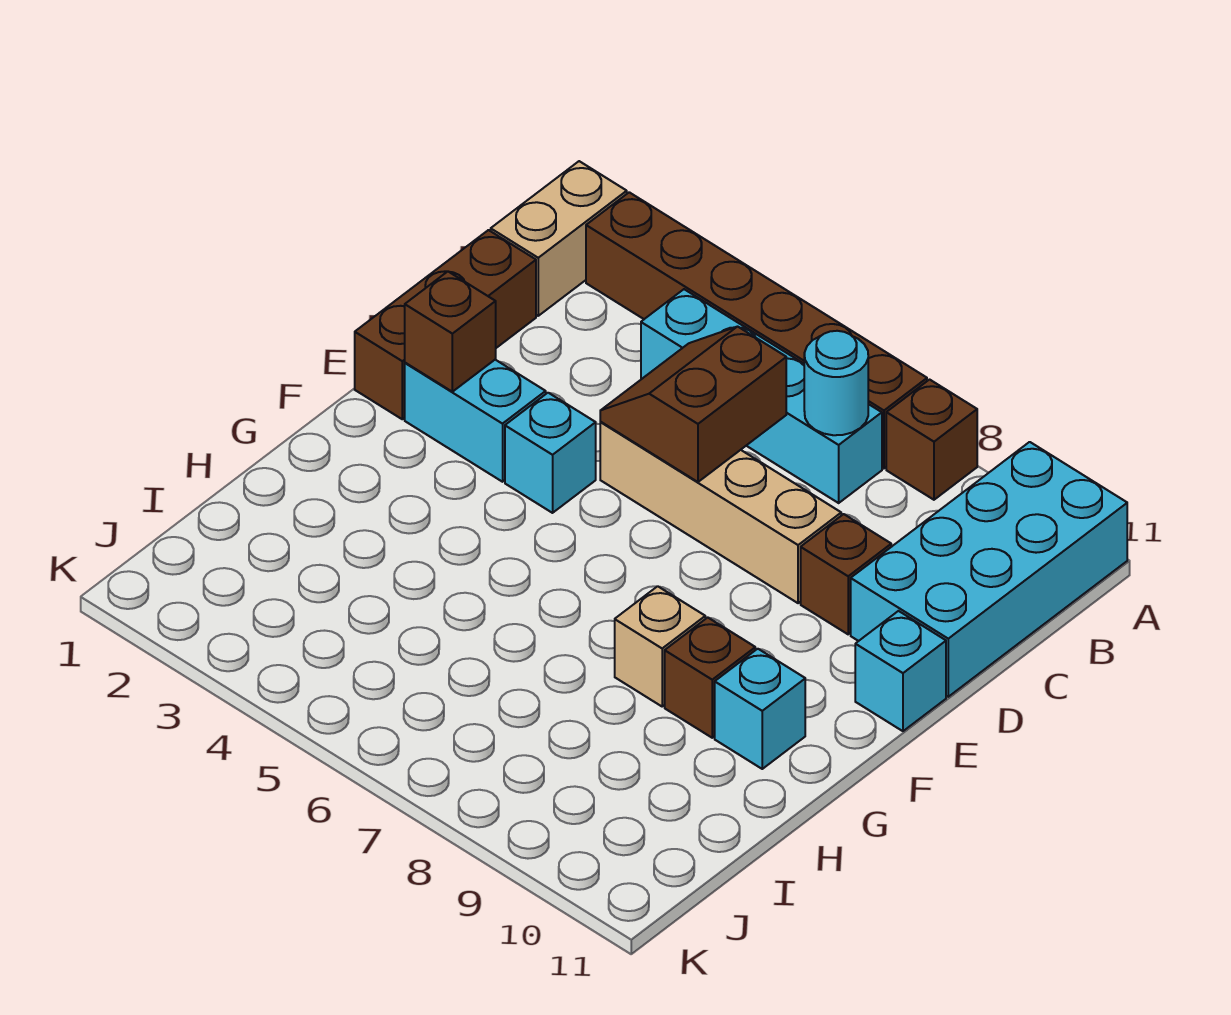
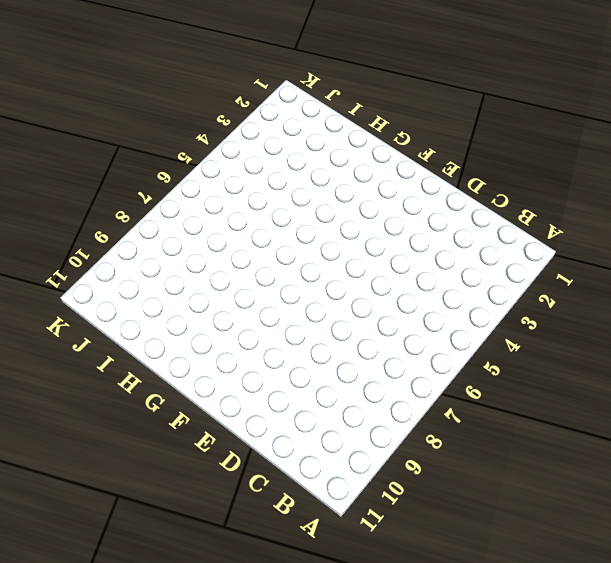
none -> tan brick A1:B1 level 1
none -> brown brick A2:A7 level 1
none -> brown brick A8 level 1

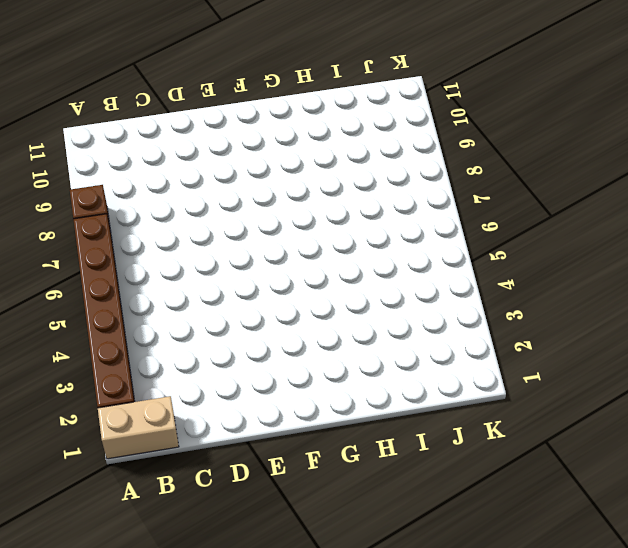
none -> cyan brick A10:D11 level 1
none -> cyan brick B4:B7 level 1
none -> brown brick C1:E1 level 1

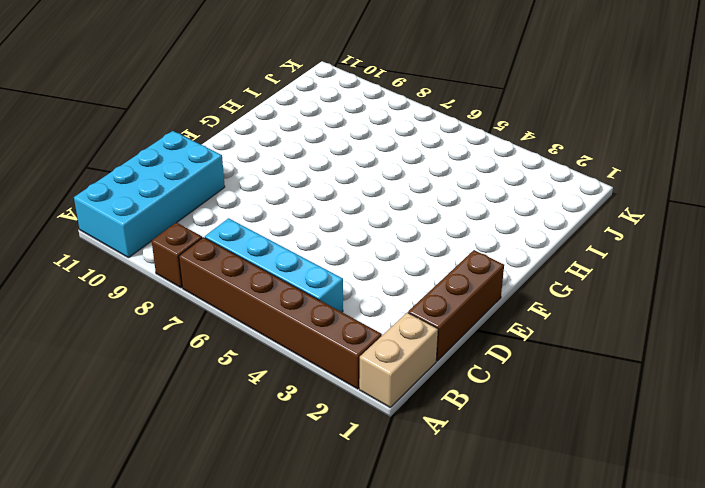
none -> tan brick D5:D8 level 1
none -> brown brick D9 level 1
none -> cyan brick E2:E3 level 1

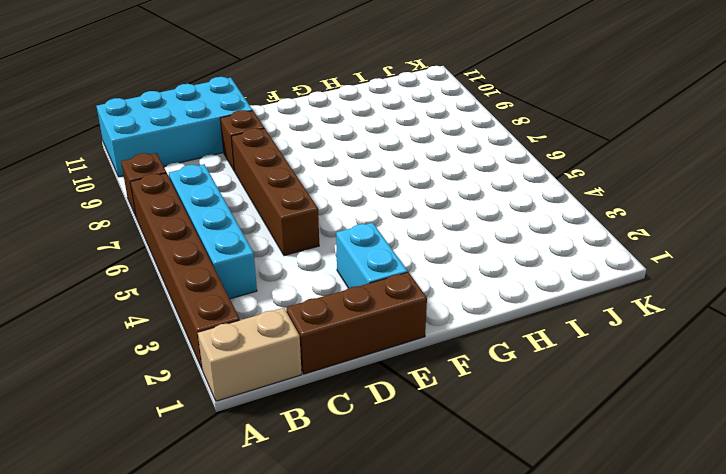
brown brick D5:D8 level 1 -> tan brick D5:D8 level 1
none -> cyan brick E4 level 1
none -> cyan brick E11 level 1
none -> tan brick G8 level 1

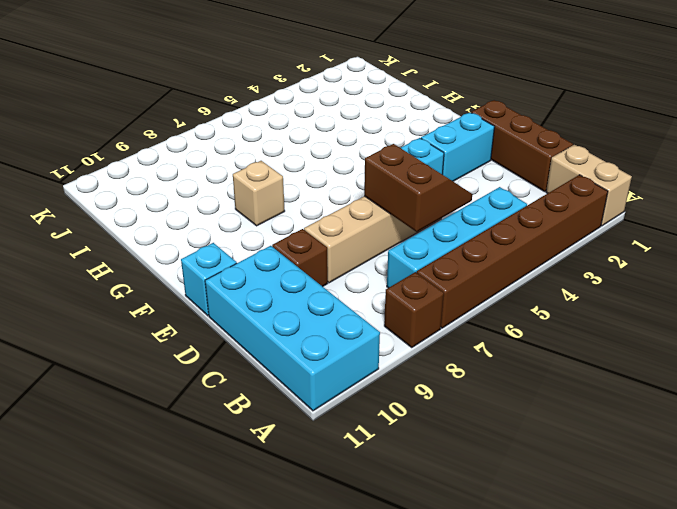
none -> brown brick G9 level 1
none -> cyan brick G10 level 1
none -> cyan round brick B7 level 2

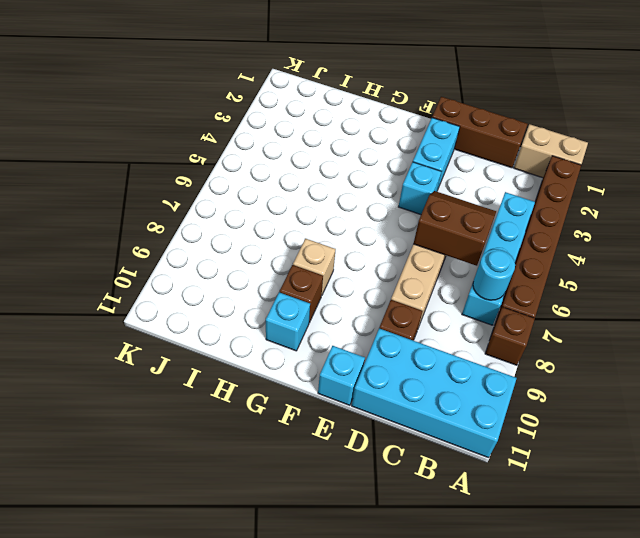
none -> brown brick E2 level 2

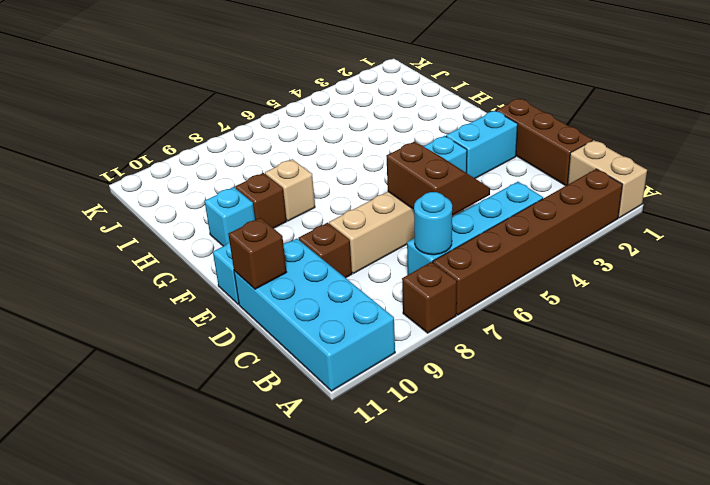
brown brick D11 level 2 -> brown brick E2 level 2

